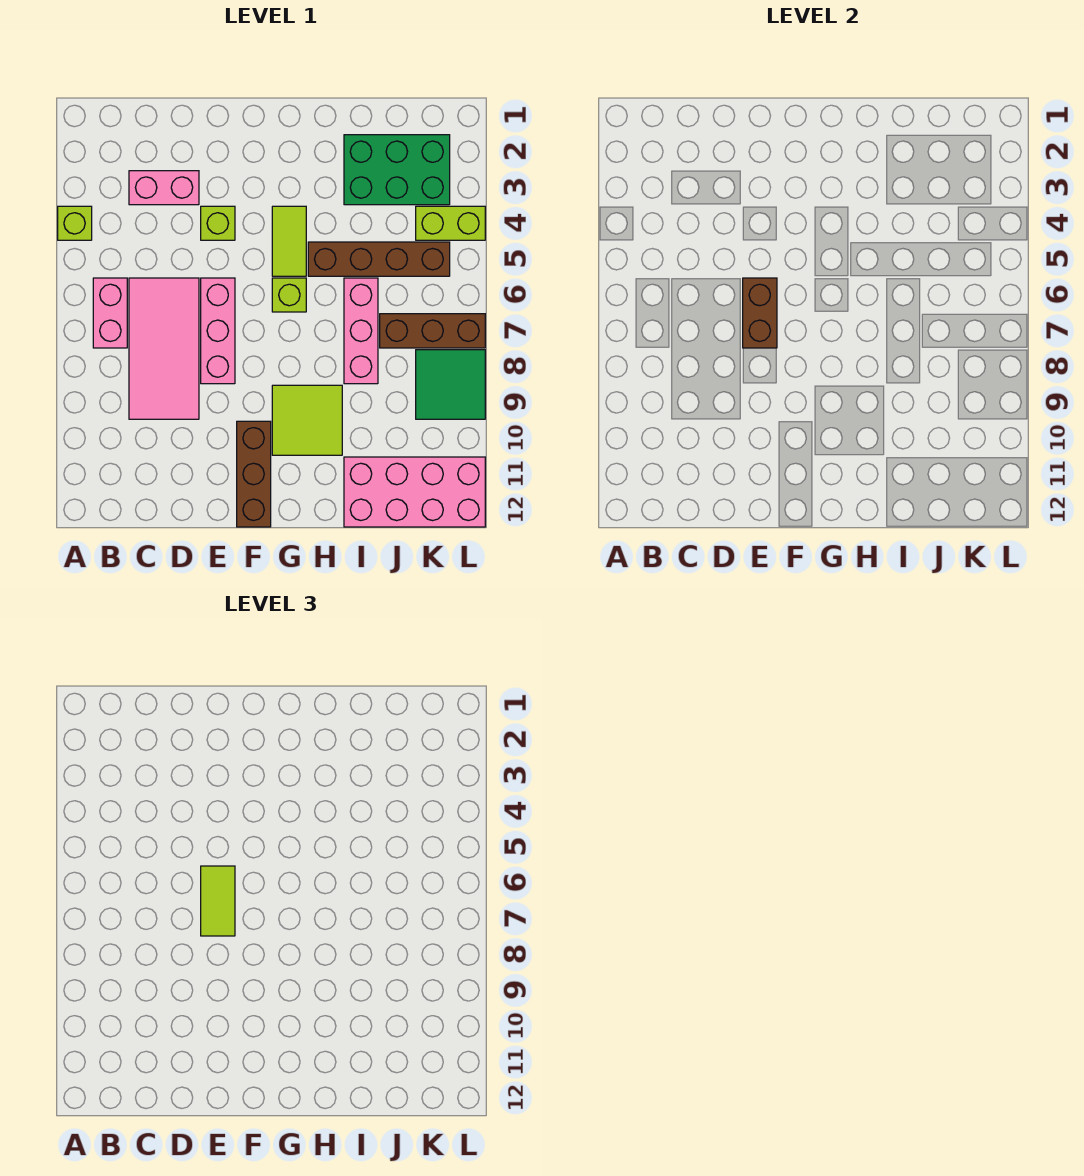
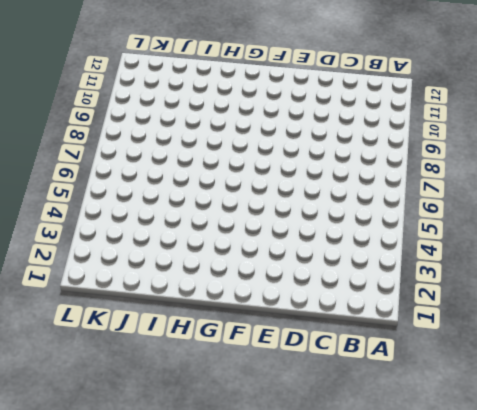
none -> lime brick A4 level 1
none -> pink brick B6:B7 level 1
none -> pink brick C3:D3 level 1

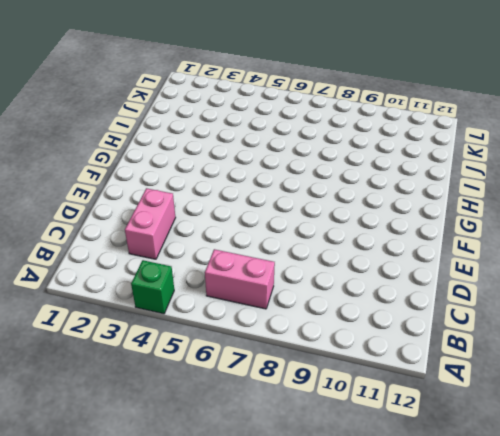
green brick A4 level 1 -> lime brick A4 level 1
none -> pink tile C6:D9 level 1
none -> lime brick E4 level 1
none -> pink brick E6:E8 level 1

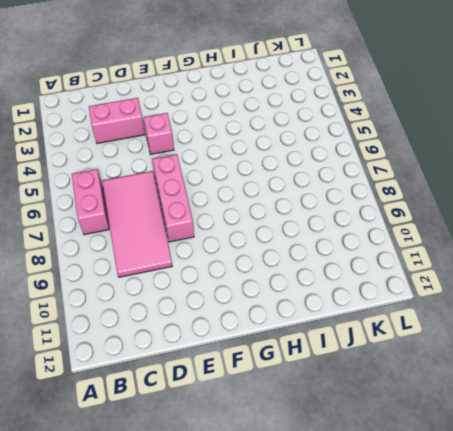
pink brick E4 level 1 -> lime brick E4 level 1
none -> lime brick A4 level 1
none -> brown brick F10:F12 level 1
none -> lime tile G4:G5 level 1

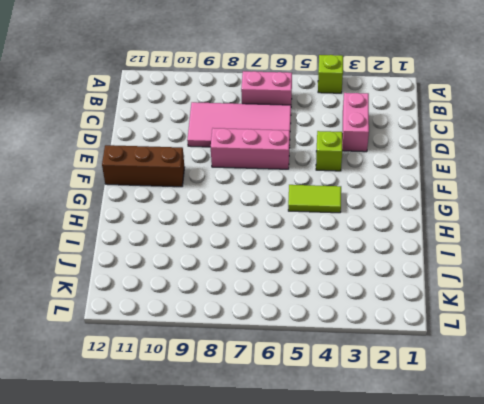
none -> lime brick G6 level 1
none -> lime tile G9:H10 level 1
none -> brown brick H5:K5 level 1

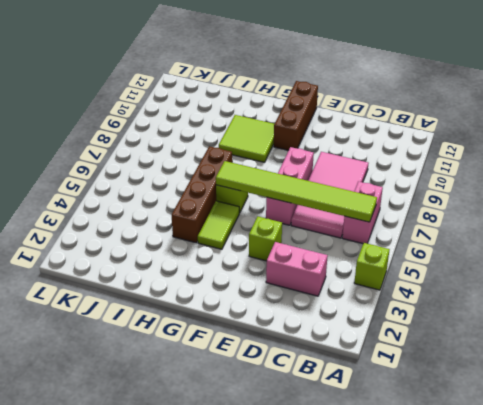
lime tile B6:G6 level 2 -> brown brick E6:E7 level 2
brown brick H4:H7 level 1 -> brown brick H5:K5 level 1
none -> green brick I2:K3 level 1
none -> pink brick I6:I8 level 1
none -> pink brick I11:L12 level 1

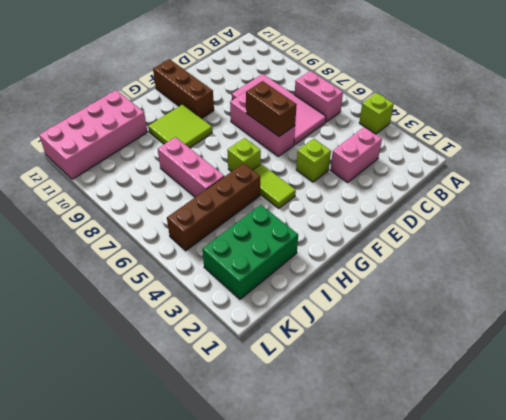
none -> brown brick J7:L7 level 1
none -> lime brick K4:L4 level 1
none -> green tile K8:L9 level 1

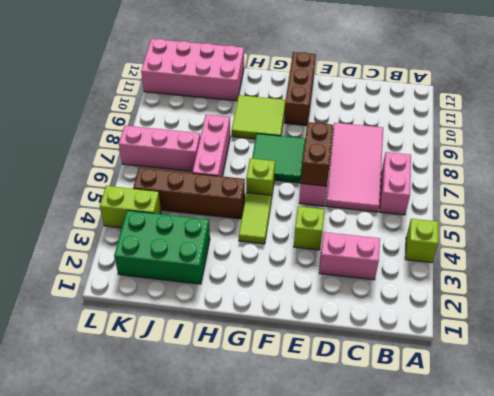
green tile F7:G8 level 1 -> green tile K8:L9 level 1
pink brick J7:L7 level 1 -> brown brick J7:L7 level 1
none -> lime tile E6:E7 level 3

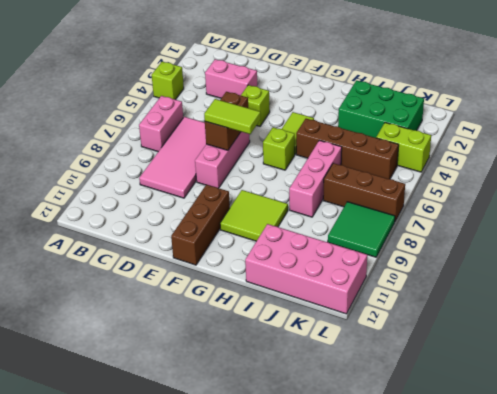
lime tile E7:F7 level 3 -> lime tile E6:E7 level 3

